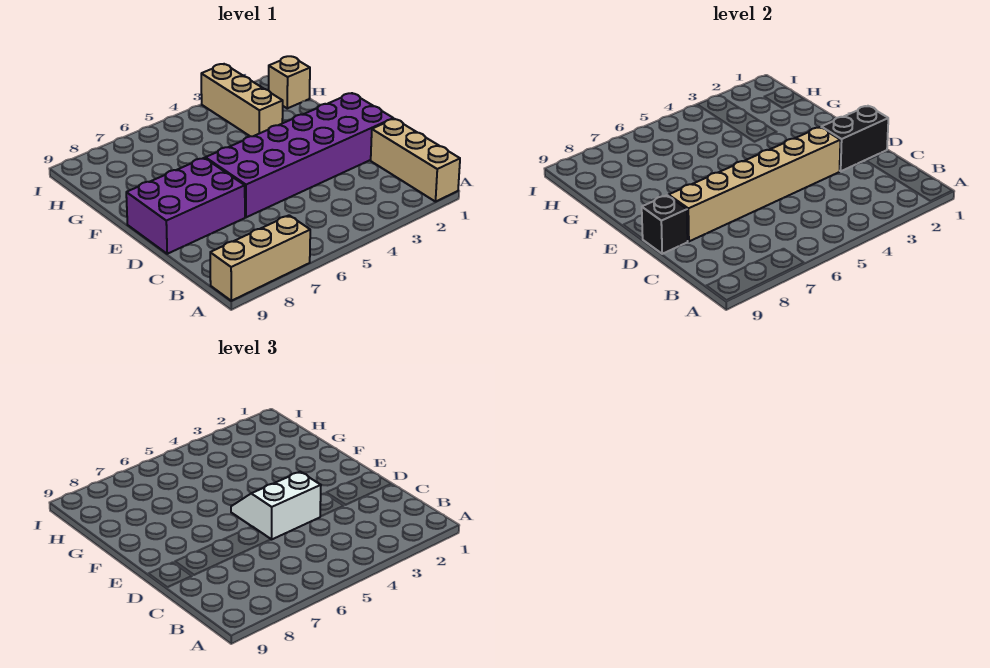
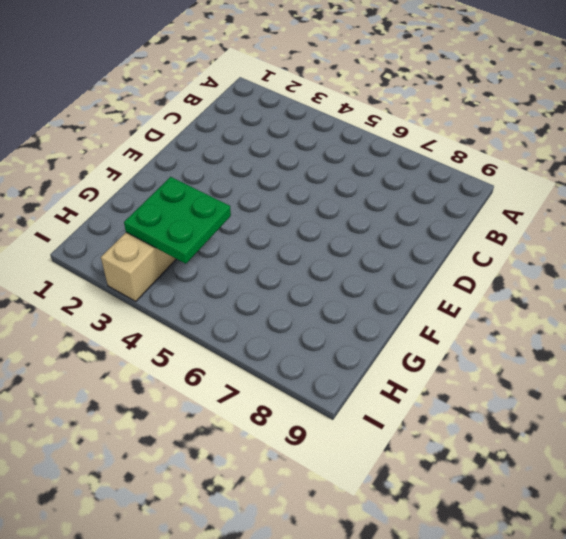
green plate G3:H4 level 2 -> none
none -> tan brick A1:C1 level 1
none -> tan brick A7:A9 level 1

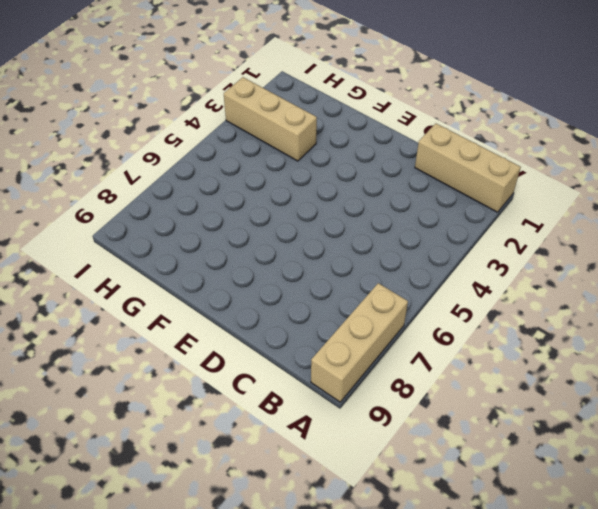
none -> purple brick D1:E6 level 1
none -> purple brick D7:E9 level 1

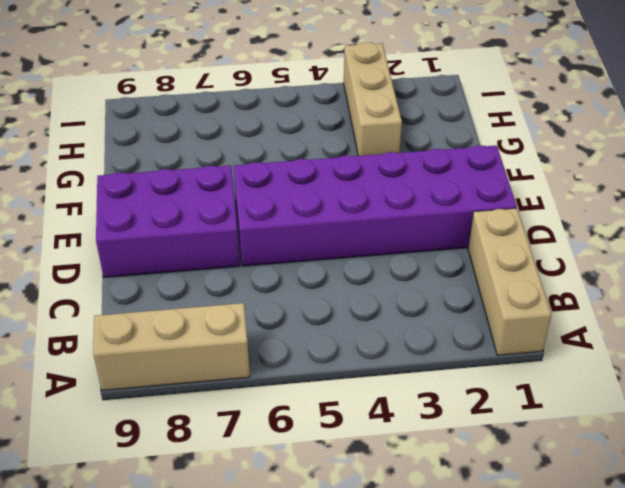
none -> tan brick H1 level 1
none -> black brick D1:D2 level 2

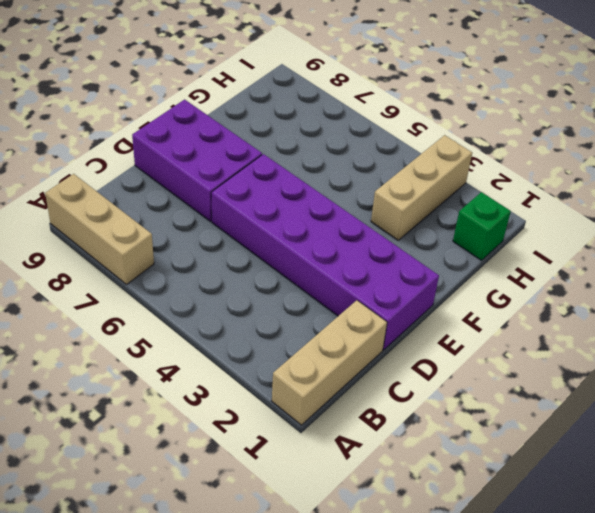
green brick H1 level 1 -> tan brick H1 level 1
none -> black brick D1:D2 level 2
none -> tan brick D3:D8 level 2

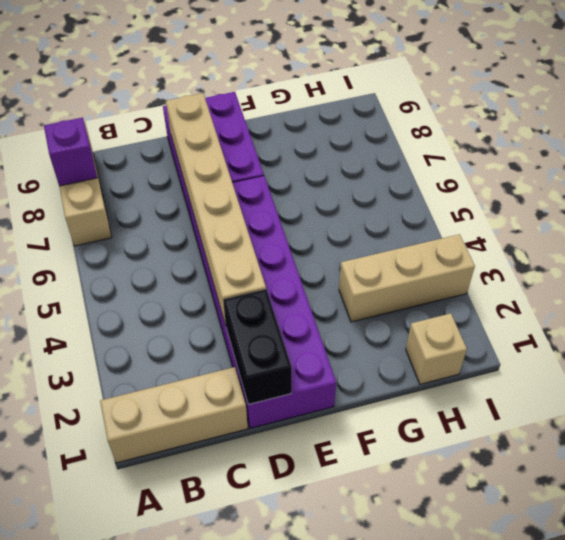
purple brick A8 level 2 -> none
none -> black brick D9 level 2
none -> white slope D4:E5 level 3 top D

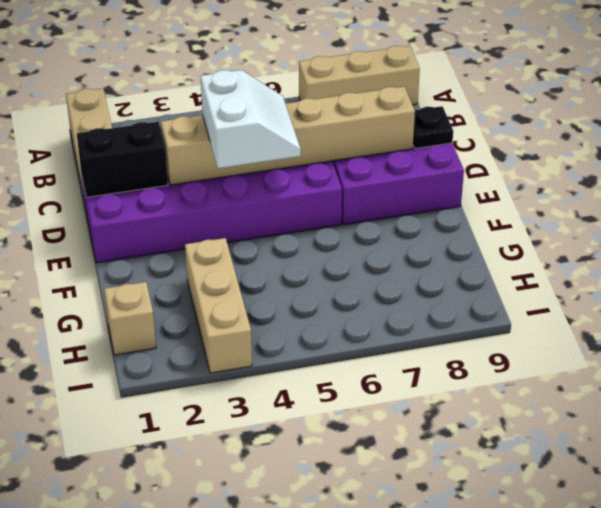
white slope D4:E5 level 3 top 4 -> white slope D4:E5 level 3 top D
black plate D9 level 2 -> black brick D9 level 2

